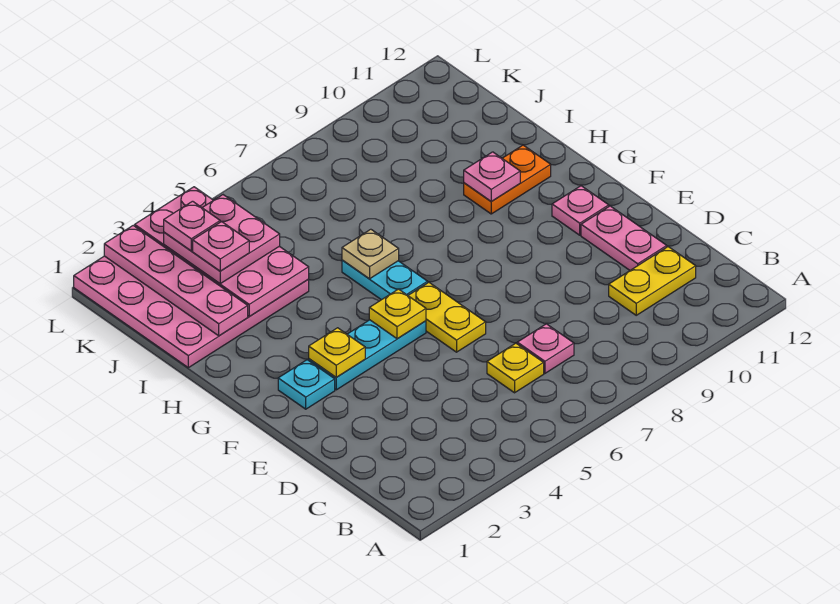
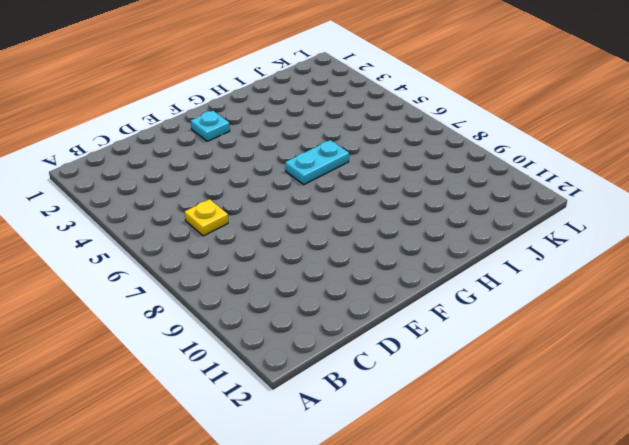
none -> pink plate C7 level 1
none -> yellow plate C10:C11 level 1
none -> pink plate D11:E11 level 1

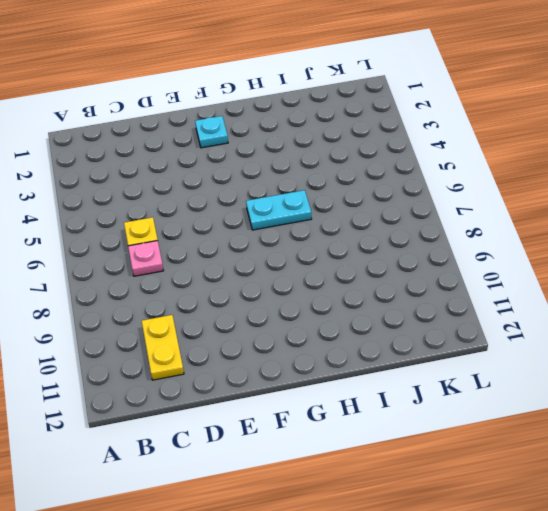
none -> pink plate D11:E11 level 1
none -> yellow plate E6:F6 level 1
none -> cyan plate F3:F5 level 1

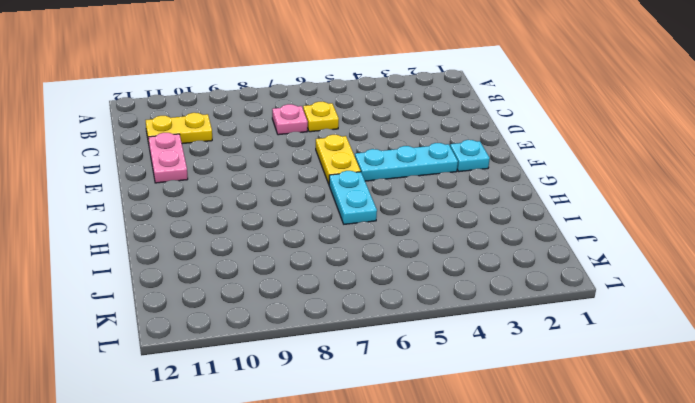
none -> pink plate F11 level 1
none -> orange plate H10:H11 level 1
none -> pink plate I1:L4 level 1

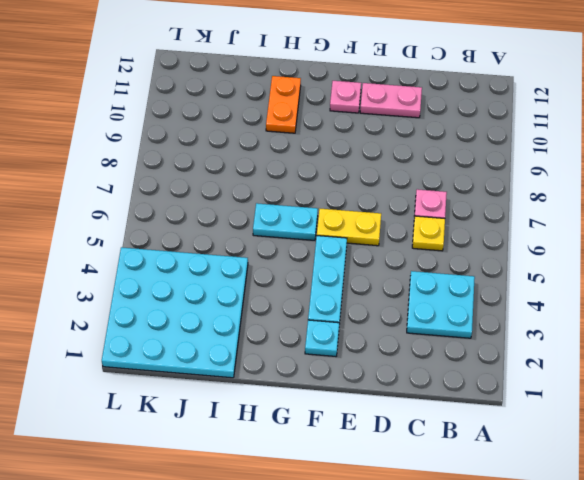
cyan plate B3:C4 level 1 -> none
cyan plate I1:L4 level 1 -> pink plate I1:L4 level 1
none -> yellow plate C10:C11 level 1
none -> yellow plate F3 level 2
none -> yellow plate F5 level 2

